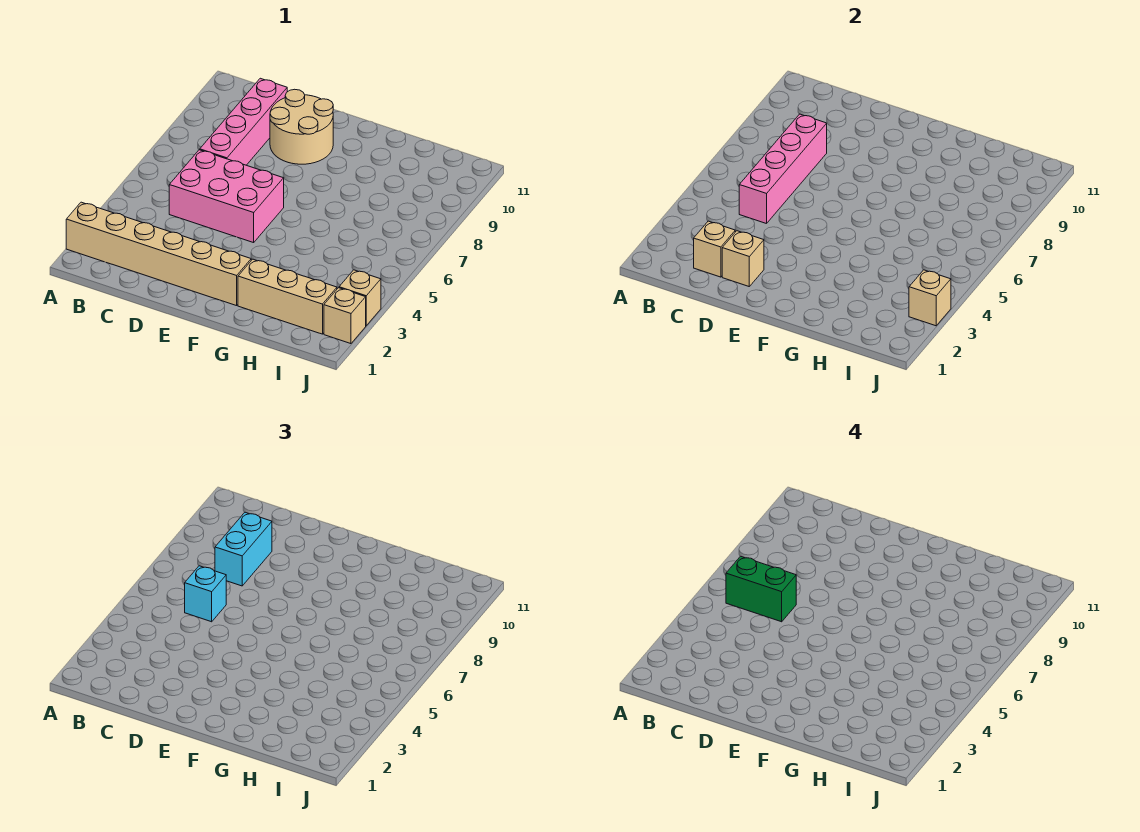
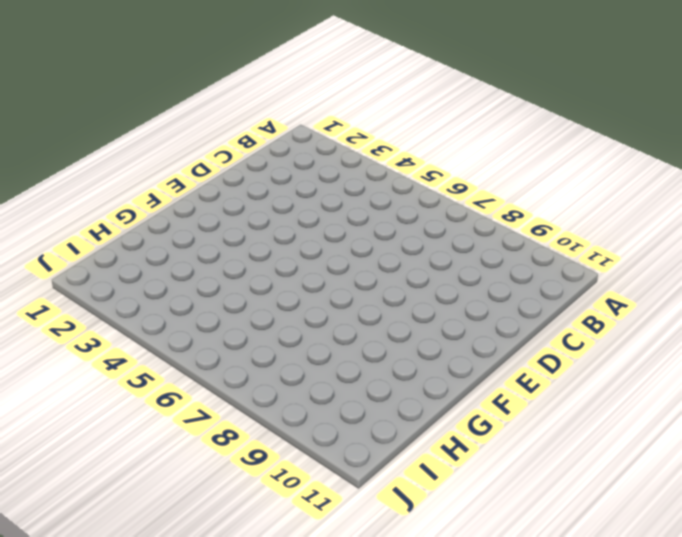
none -> tan brick A2:F2 level 1
none -> pink brick C5:E6 level 1
none -> pink brick C7:C10 level 1

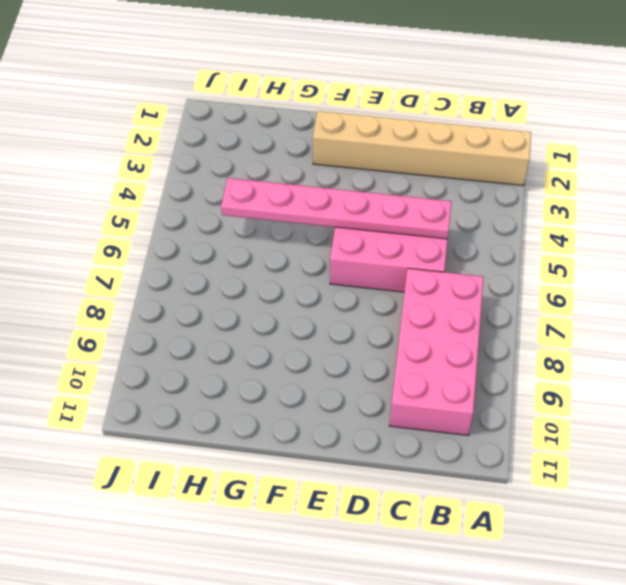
pink brick B7:C10 level 1 -> pink brick C7:C10 level 1
pink plate C5:H5 level 2 -> pink brick C5:C8 level 2
none -> tan round brick D9:E10 level 1
none -> tan brick G2:I2 level 1
none -> tan brick J2 level 1

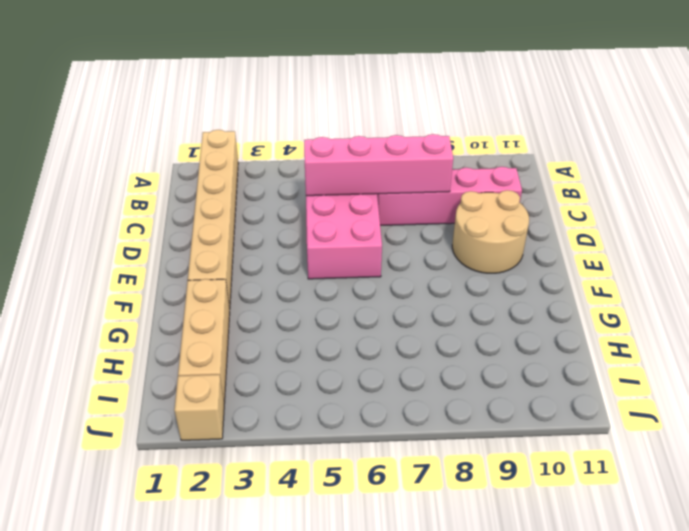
none -> tan brick J3 level 1
none -> tan brick C2 level 2
none -> tan brick D2 level 2

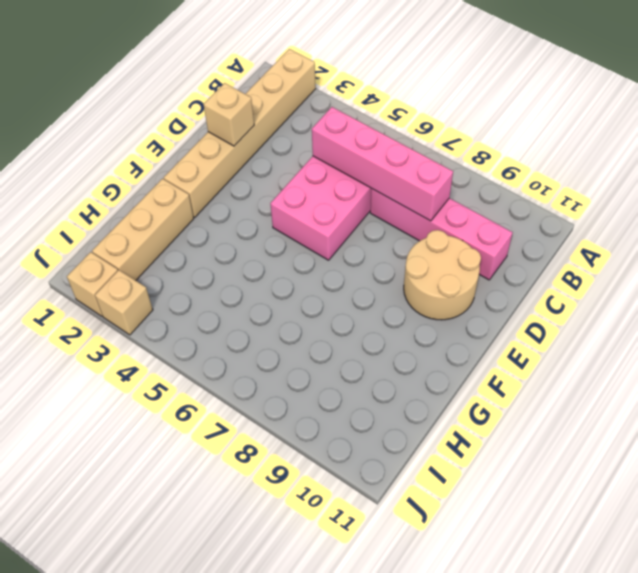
none -> tan brick C2 level 2
none -> tan brick J3 level 2
none -> cyan brick C6 level 3

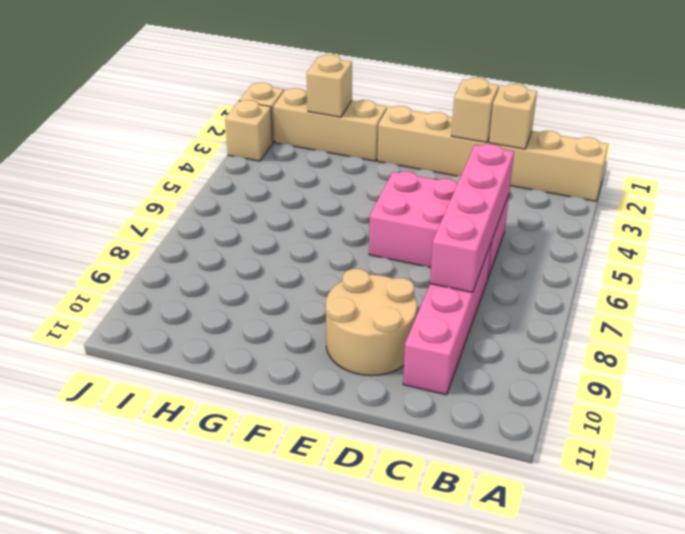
tan brick H2 level 2 -> tan brick J3 level 2
none -> cyan brick C6 level 3
none -> cyan brick C8:C9 level 3
none -> green brick B6:C6 level 4

